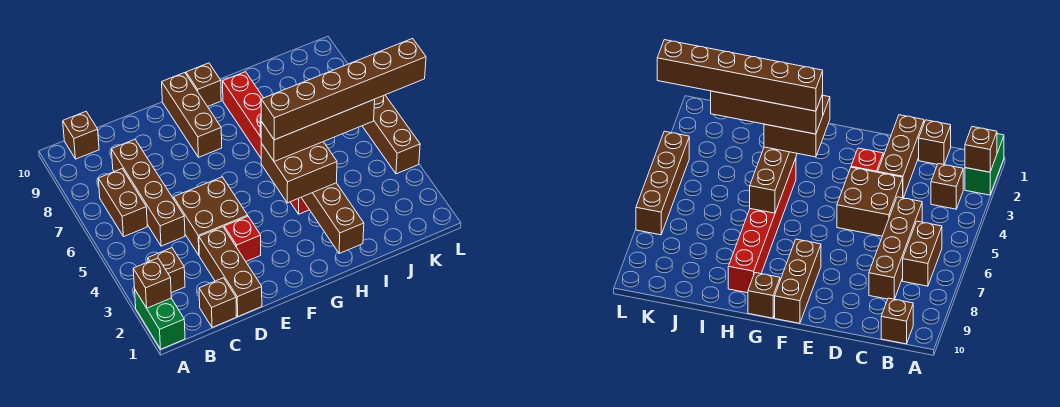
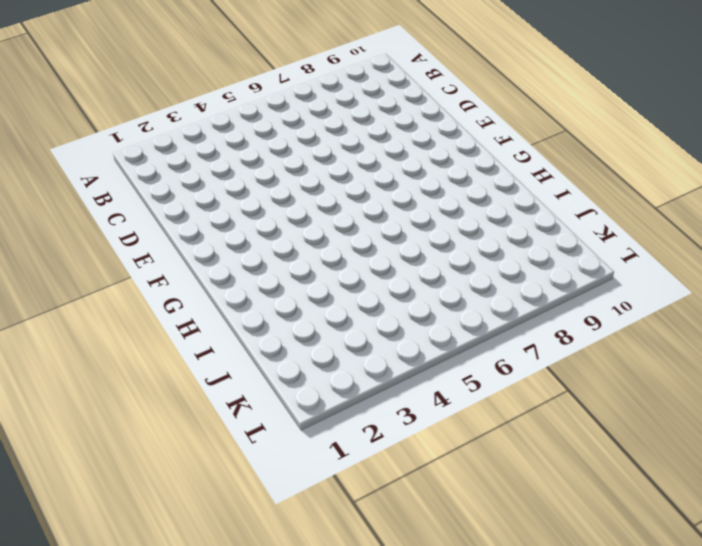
none -> green brick A1:A2 level 1
none -> brown brick B3 level 1
none -> brown brick B6:B7 level 1

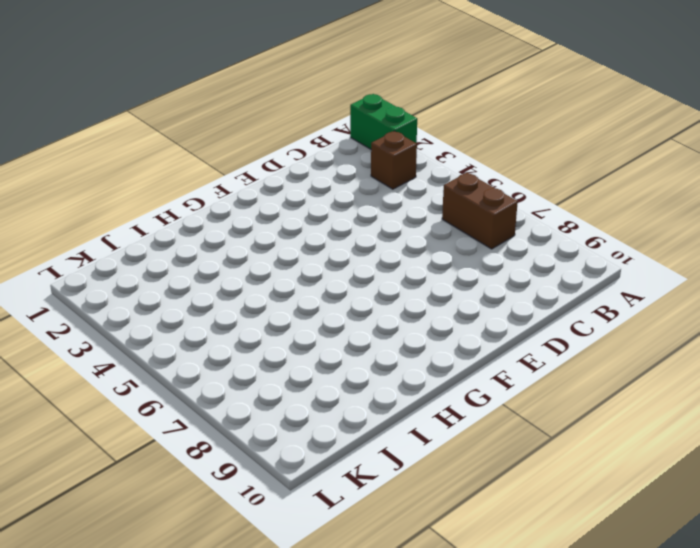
none -> brown brick B10 level 1
none -> brown brick C1 level 1
none -> brown brick C5:C8 level 1

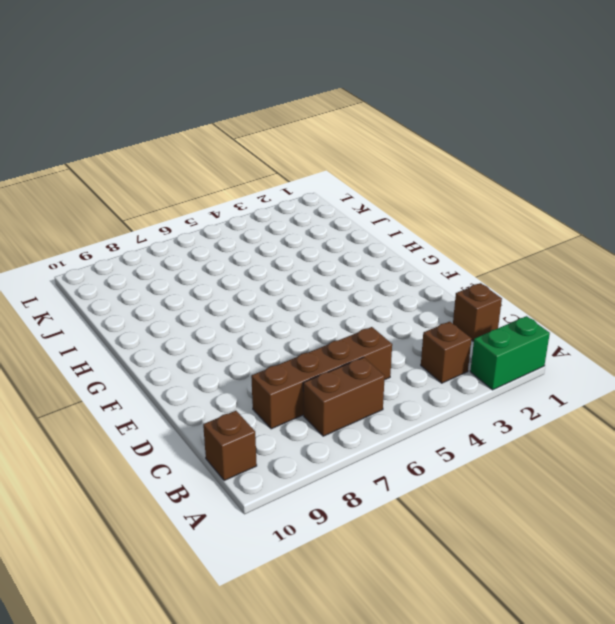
none -> brown brick D1:D3 level 1
none -> brown brick D4:E5 level 1
none -> red brick E3 level 1

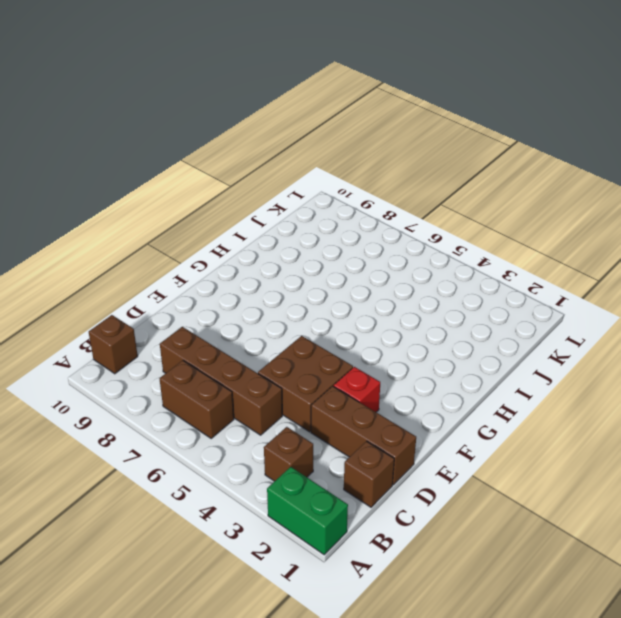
none -> brown brick F8:F10 level 1
none -> brown brick G10 level 1
none -> red brick H4:H9 level 1

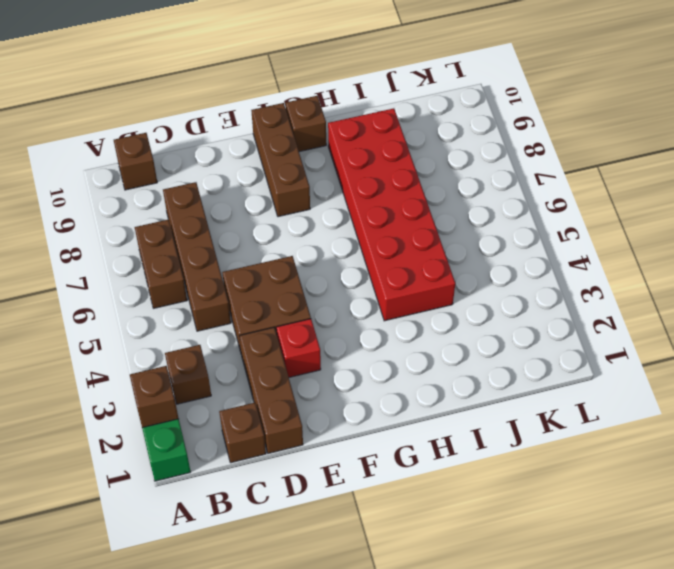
red brick H4:I9 level 1 -> red brick H4:H9 level 1
none -> brown brick L4:L7 level 1
none -> brown brick H1:H6 level 2
none -> brown brick G3:H4 level 3

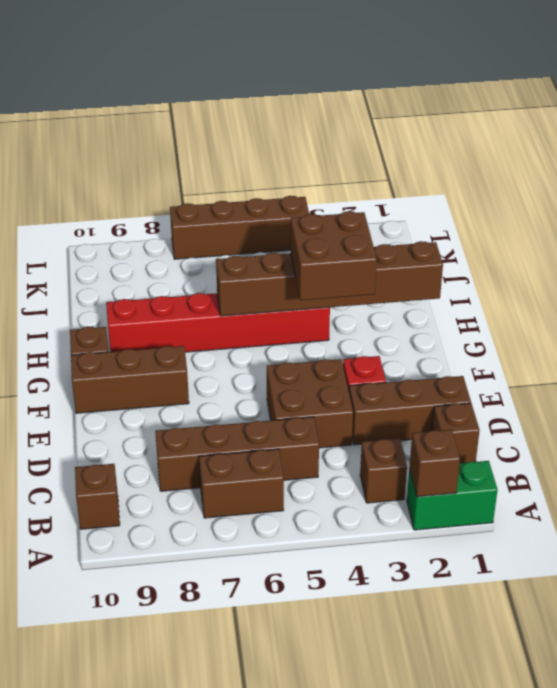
none -> brown brick G4:J4 level 4
none -> brown brick G4:L4 level 5

